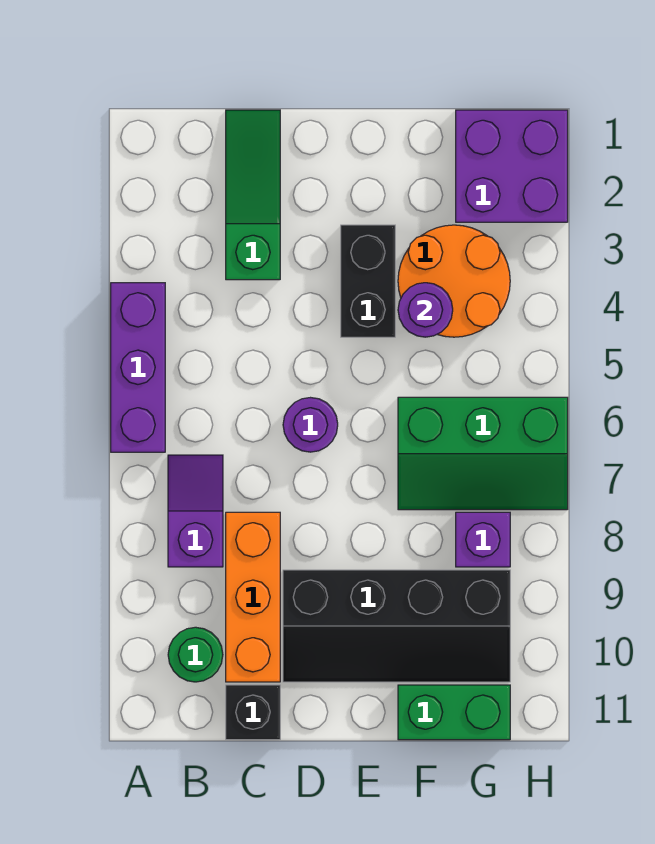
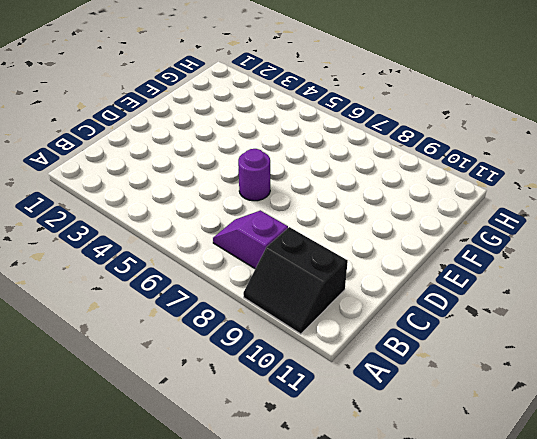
black slope A9:B10 level 1 top B -> green round brick B10 level 1
none -> purple brick A4:A6 level 1
none -> green slope C1:C3 level 1 top 3
none -> orange brick C8:C10 level 1

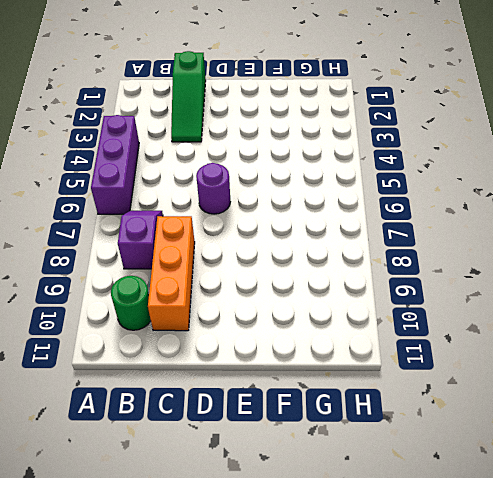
green slope C1:C3 level 1 top 1 -> green slope C1:C3 level 1 top 3
none -> black brick C11 level 1
none -> black slope D9:G10 level 1 top 9
none -> black brick E3:E4 level 1

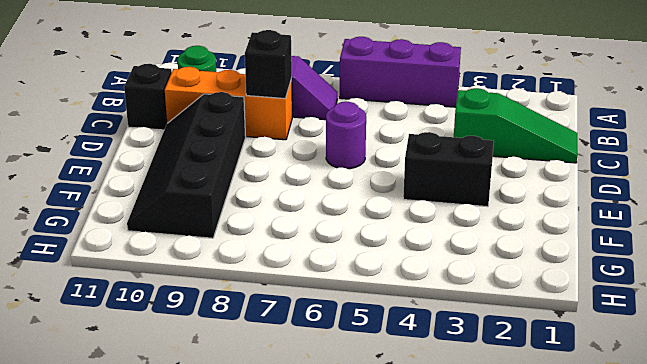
black brick C8 level 2 -> none
none -> orange round brick F3:G4 level 1
none -> green slope F6:H7 level 1 top 6
none -> green brick F11:G11 level 1

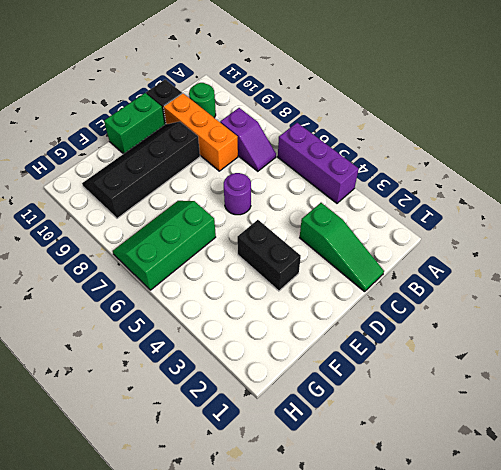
green brick D11:E11 level 1 -> green brick F11:G11 level 1
none -> orange round brick F3:G4 level 1
none -> purple brick G1:H2 level 1
none -> purple brick G8 level 1

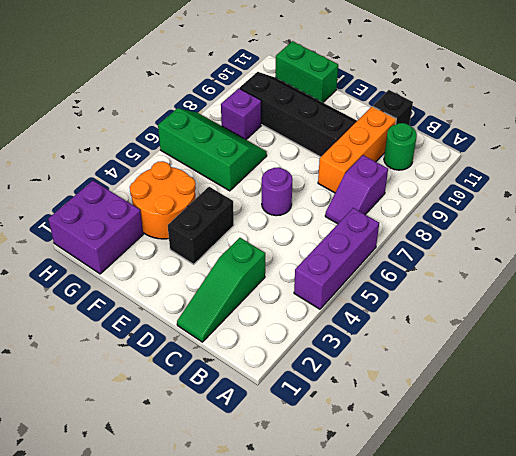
none -> purple round brick F4 level 2

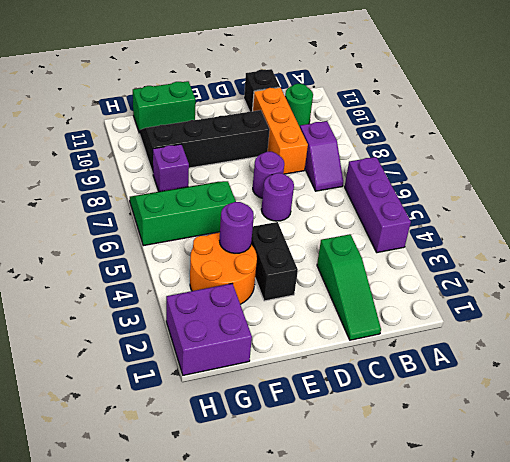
purple round brick D7 level 1 -> none

